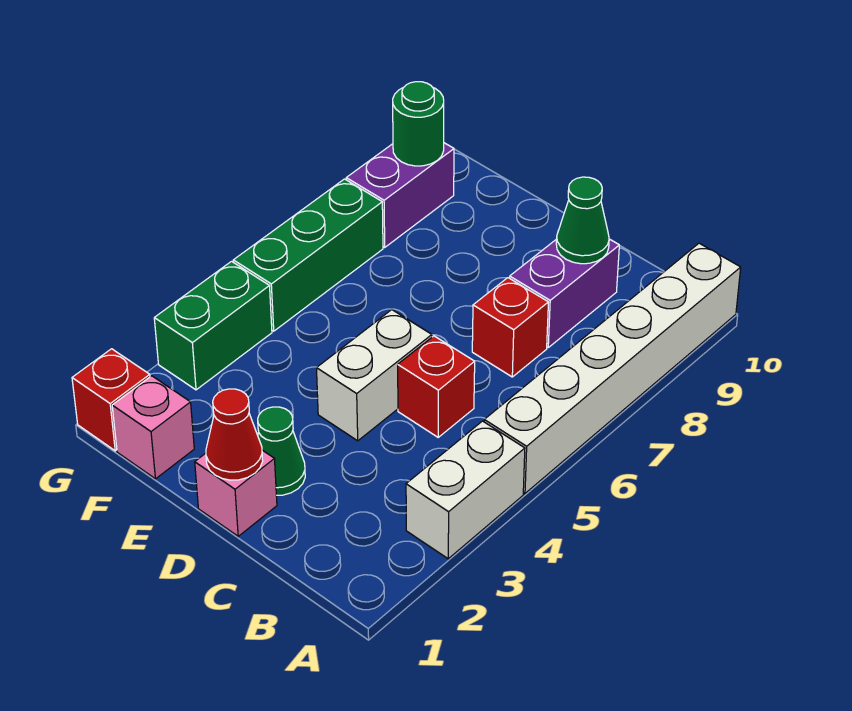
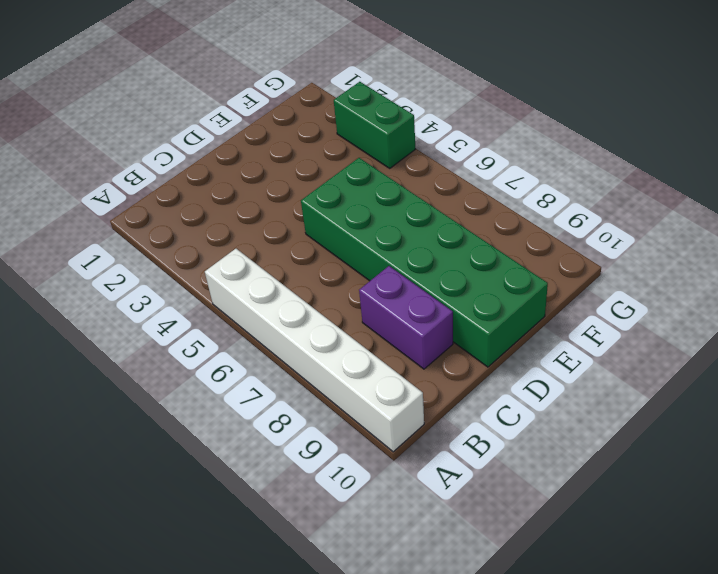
green brick D5:E10 level 1 -> white brick D4:D5 level 1
none -> white brick A3:A4 level 1
none -> red brick C5 level 1
none -> red brick C7 level 1

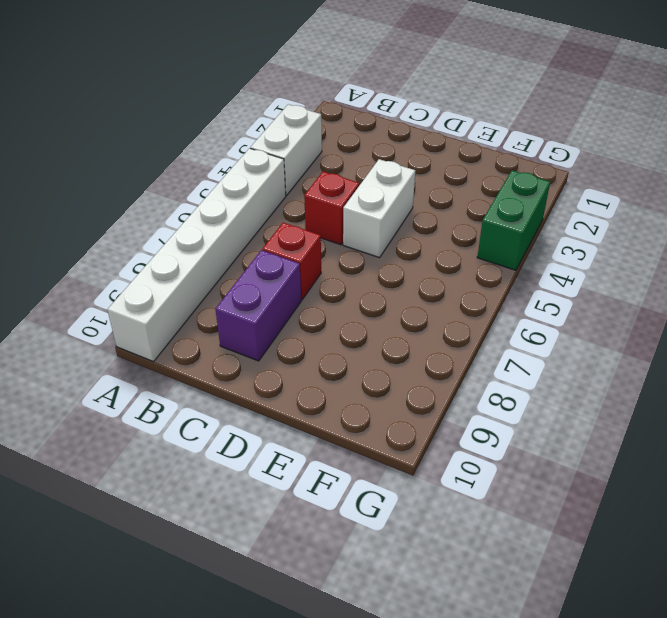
none -> pink brick D1 level 1
none -> green cone D2 level 1
none -> pink brick F1 level 1

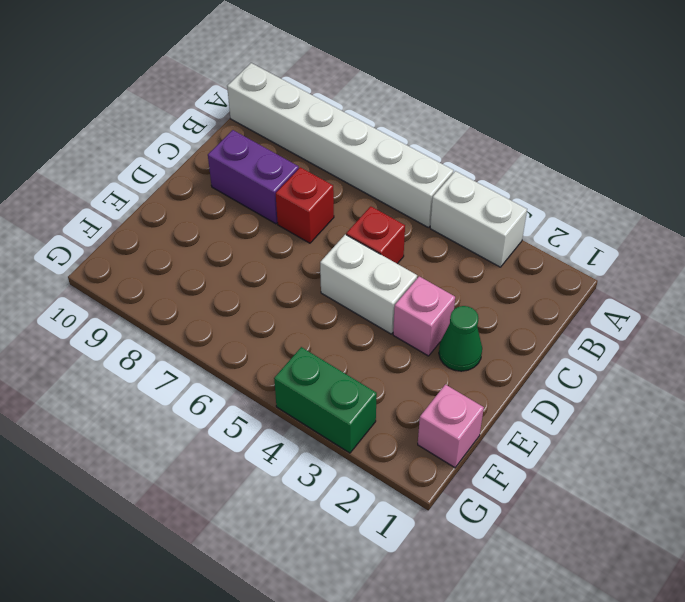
pink brick D3 level 1 -> pink brick D1 level 1
none -> red brick G1 level 1
none -> green brick G5:G7 level 1
none -> purple brick G8:G9 level 1

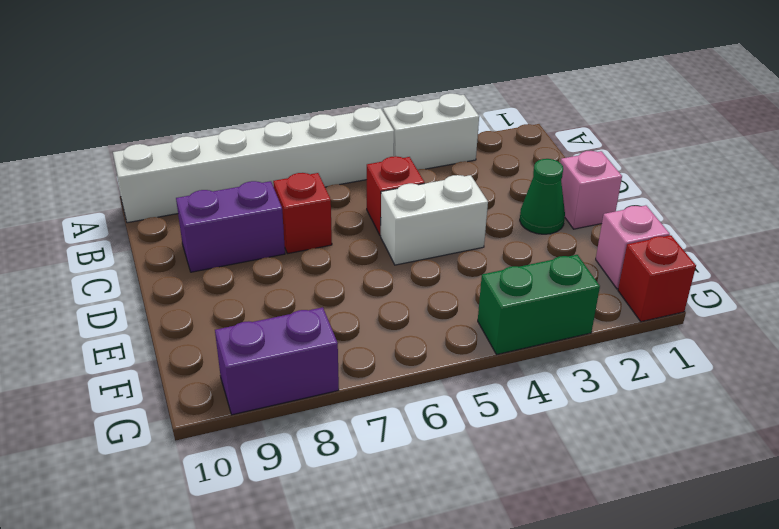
none -> green brick G5:G7 level 1
none -> green cone C9 level 2
none -> red cone D1 level 2

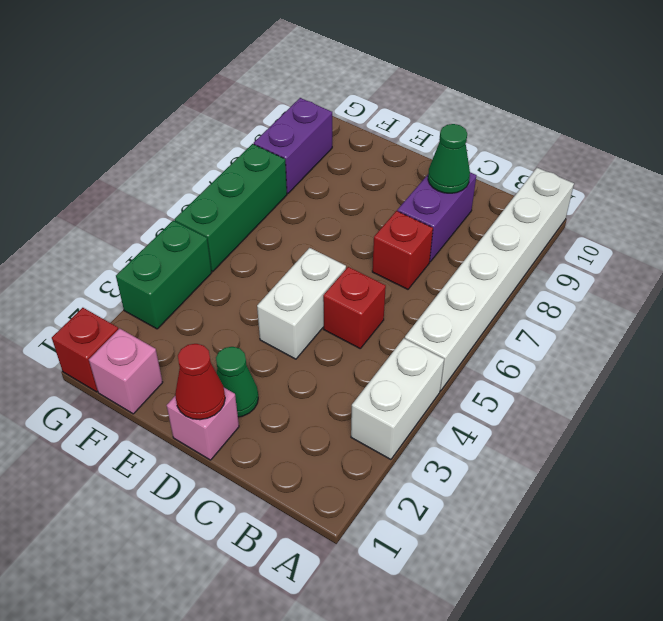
none -> green round brick G9 level 2

